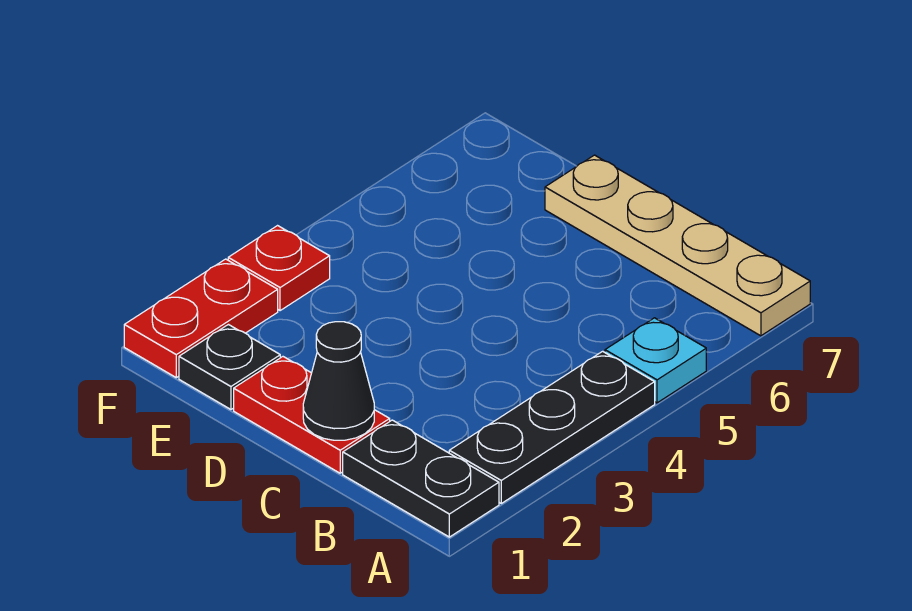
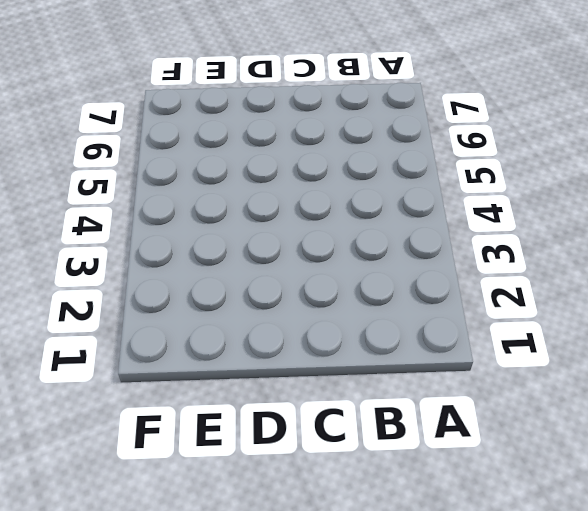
none -> black plate A1:B1 level 1
none -> black plate A2:A4 level 1

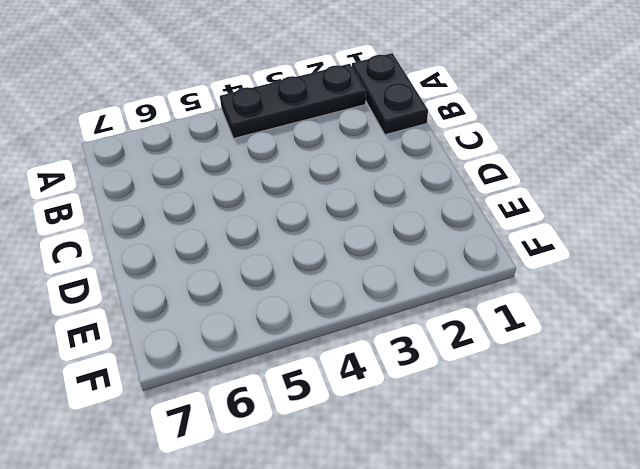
none -> cyan plate A5 level 1
none -> tan plate A7:D7 level 1

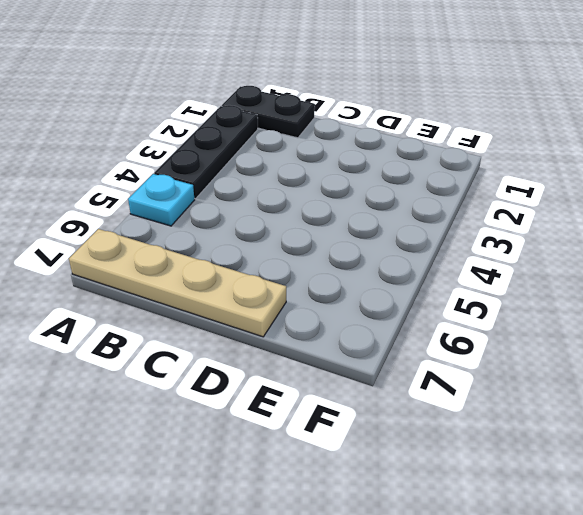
none -> red plate C1:D1 level 1
none -> black plate E1 level 1

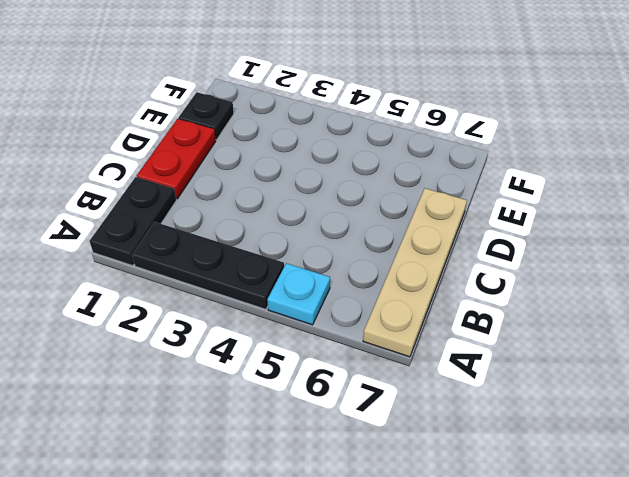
none -> red plate F1:F2 level 1
none -> red plate F3 level 1

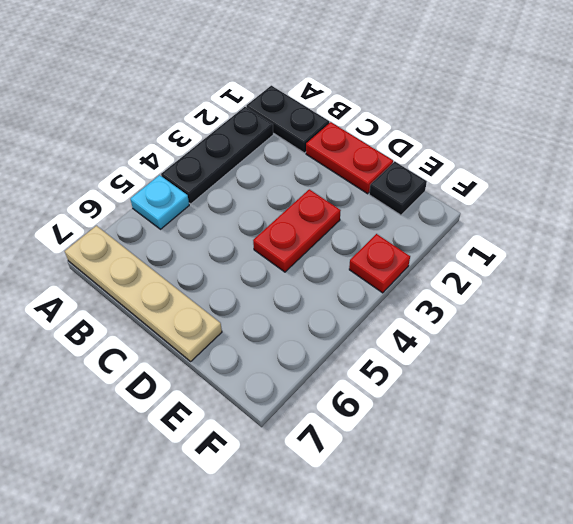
red plate D3:D4 level 1 -> red plate F1:F2 level 1
none -> black cone C1 level 2

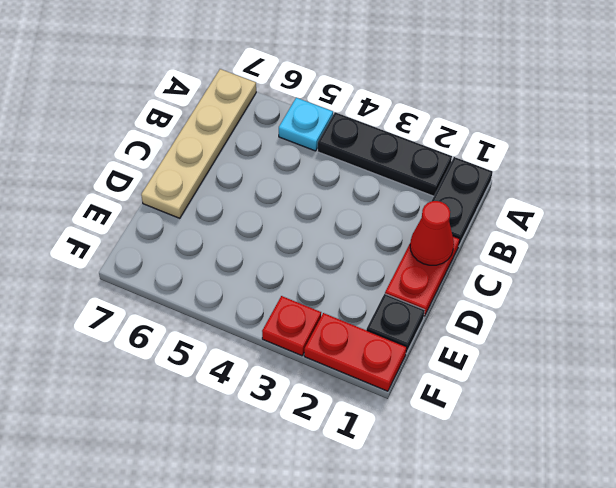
red cone C1 level 2 -> black cone C1 level 2

